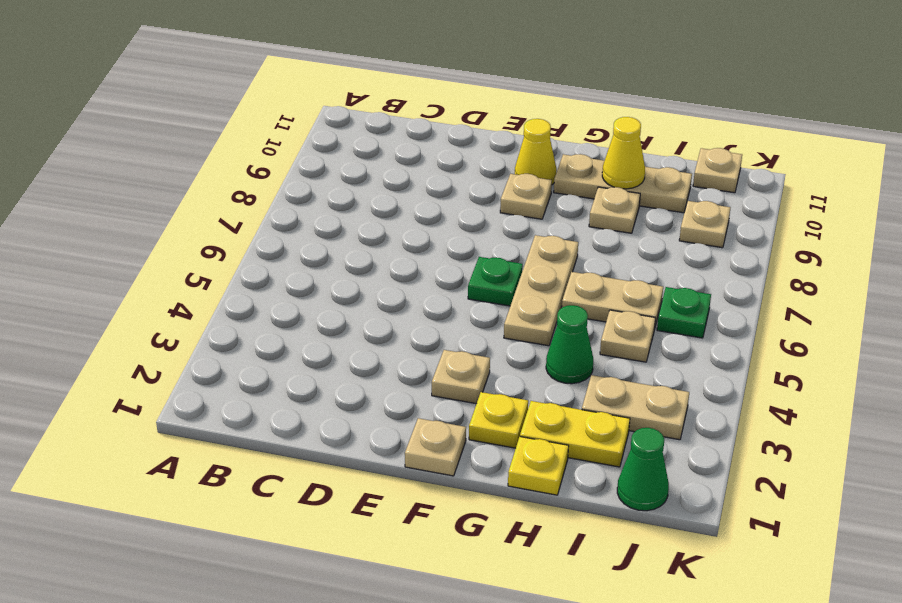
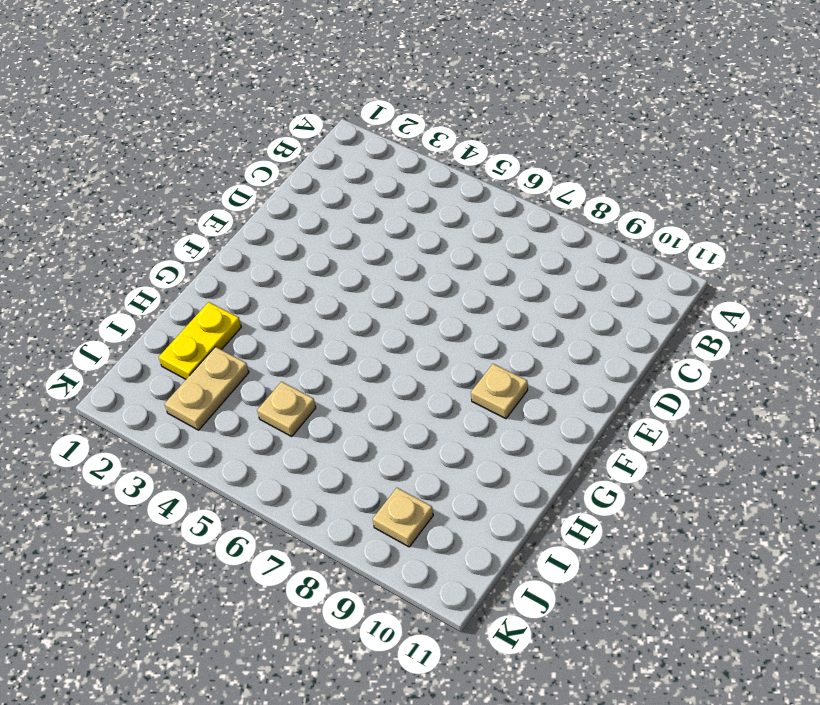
none -> tan plate F1 level 1
none -> tan plate F3 level 1
none -> green plate F6 level 1

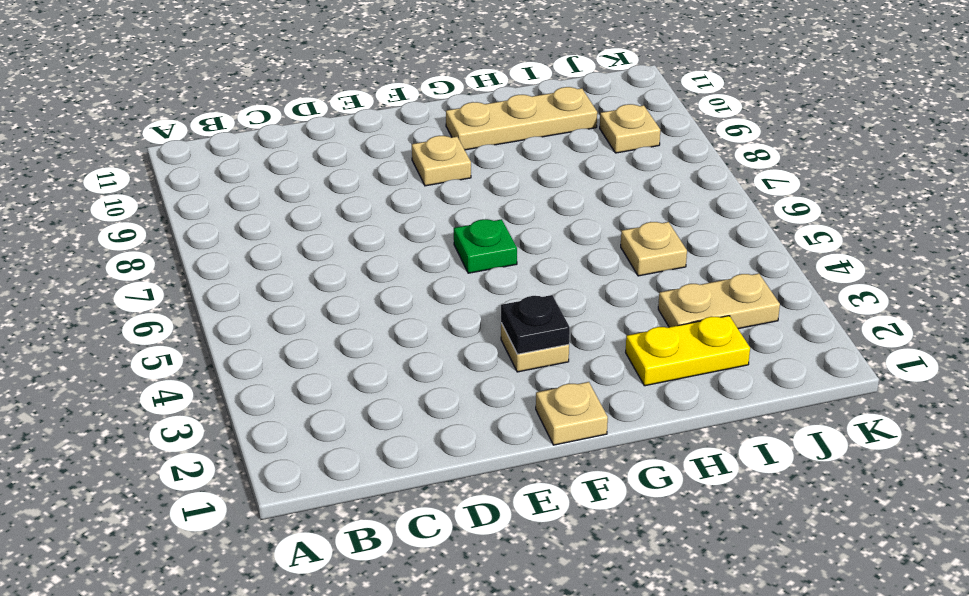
black plate F3 level 2 -> none
none -> yellow cone F10 level 1
none -> yellow plate G2 level 1
none -> tan plate G5:G7 level 1

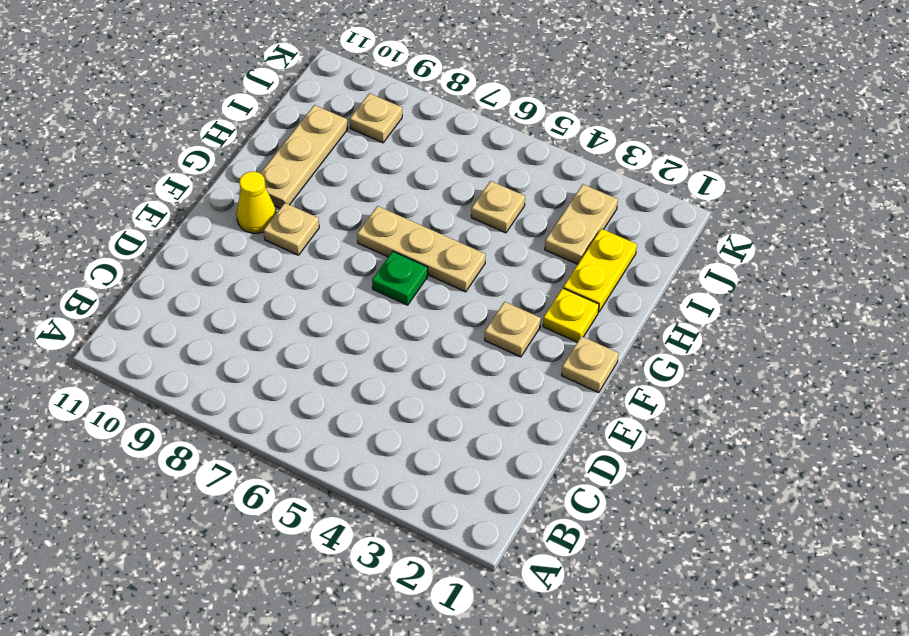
none -> yellow plate H1 level 1
none -> green cone H4 level 1
none -> tan plate H6:I6 level 1

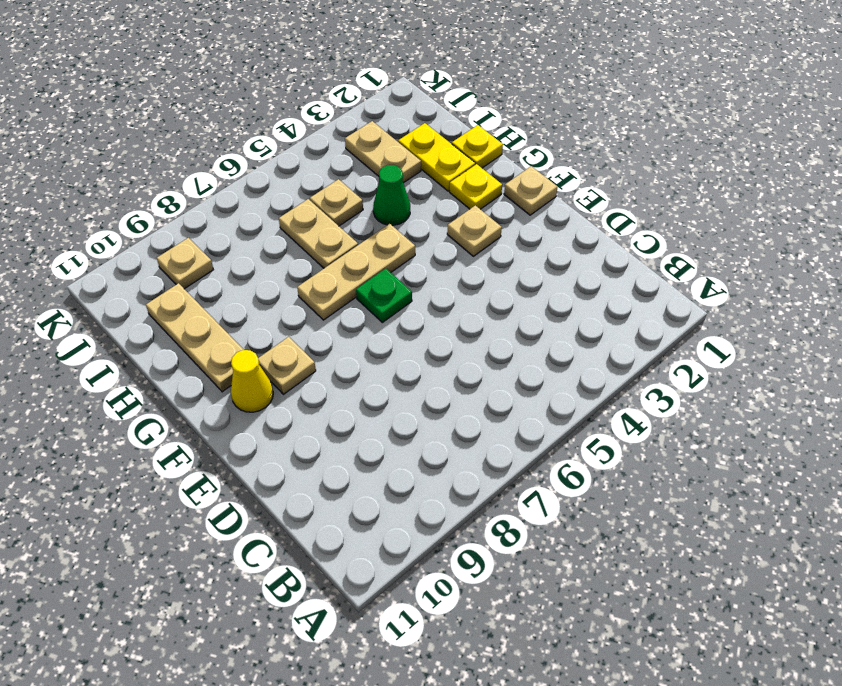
none -> tan plate H9 level 1
none -> green cone J1 level 1
none -> green plate J6 level 1

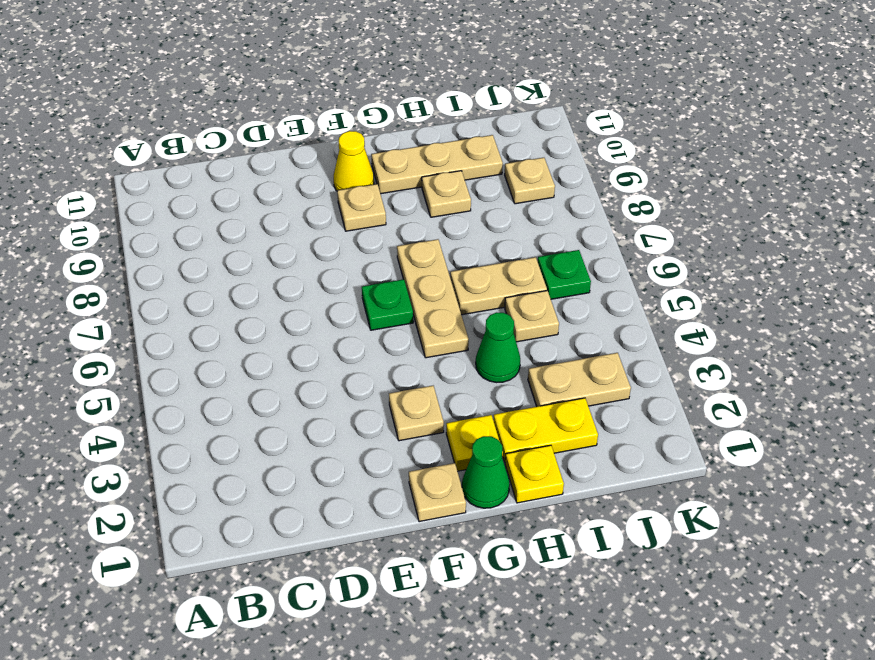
green cone G1 level 1 -> green cone J1 level 1
none -> tan plate J11 level 1
none -> yellow cone H10 level 2

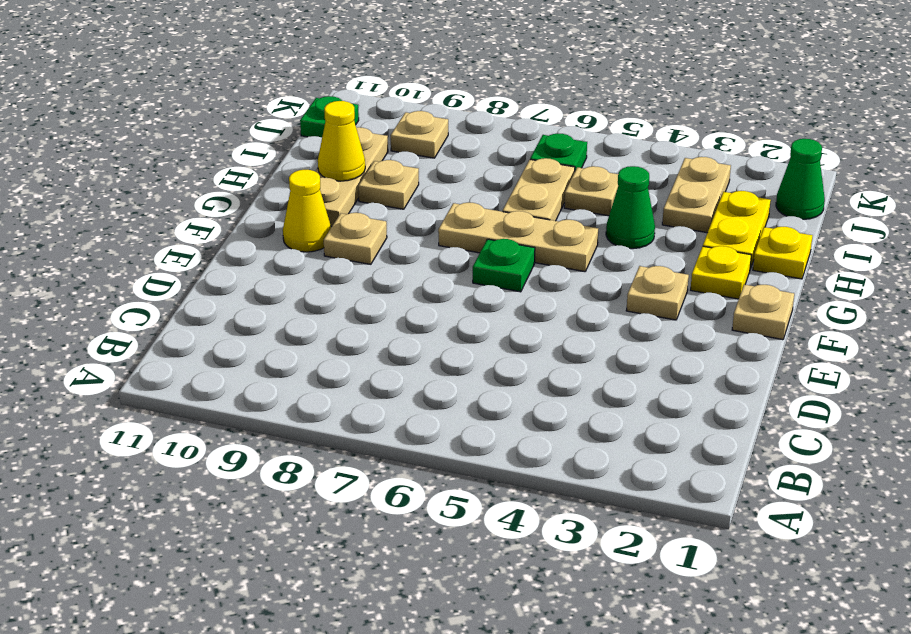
green plate J11 level 1 -> tan plate J11 level 1

